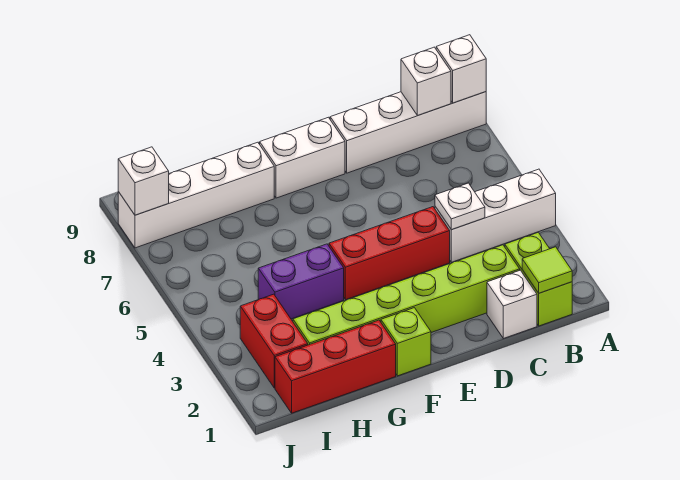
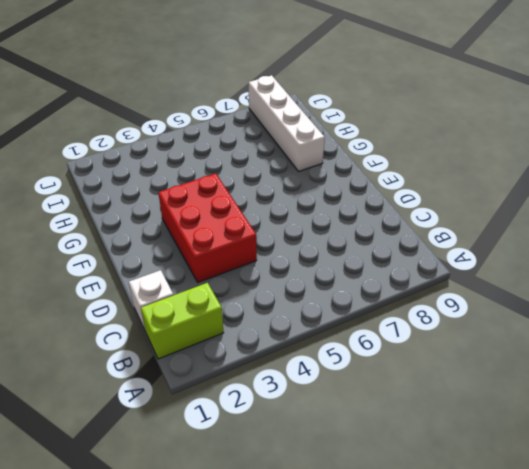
red brick D3:F4 level 1 -> red brick D4:F4 level 1
none -> white brick A4:C4 level 1
none -> white brick A8:D8 level 1
none -> lime brick C2:H2 level 1

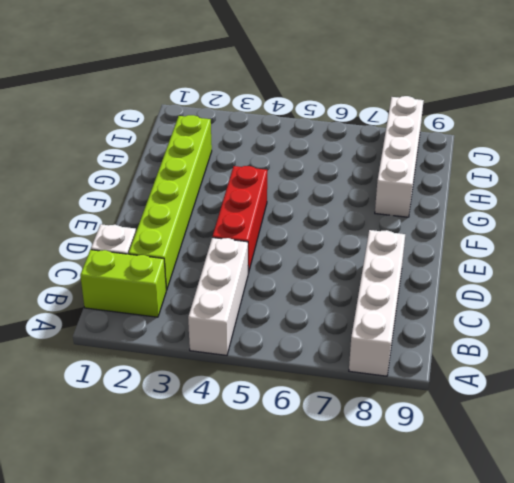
none -> white brick E8:F8 level 1
none -> lime brick F1 level 1
none -> red brick G1:I1 level 1

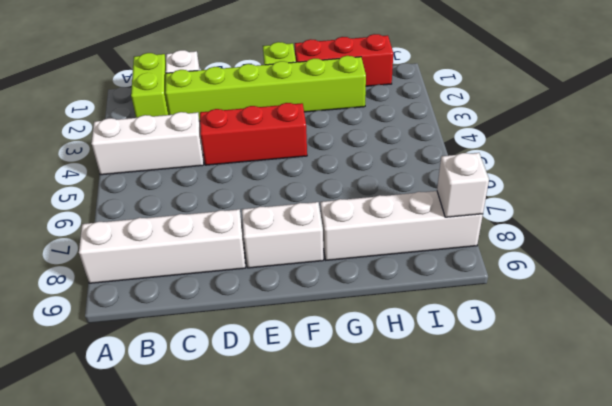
none -> purple brick G4:H4 level 1
none -> red brick I2:I3 level 1
none -> white brick A8 level 2

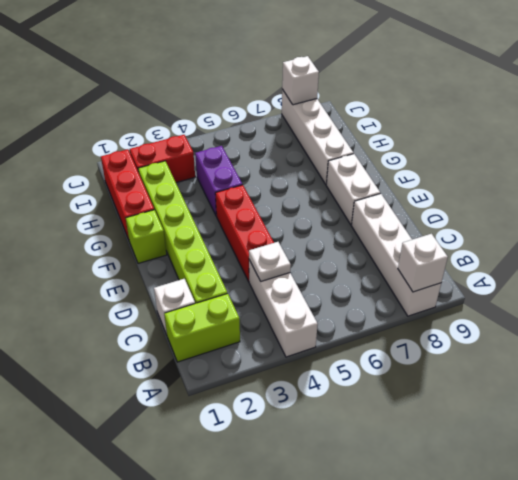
none -> lime tile B1 level 2
none -> white brick B8 level 2

